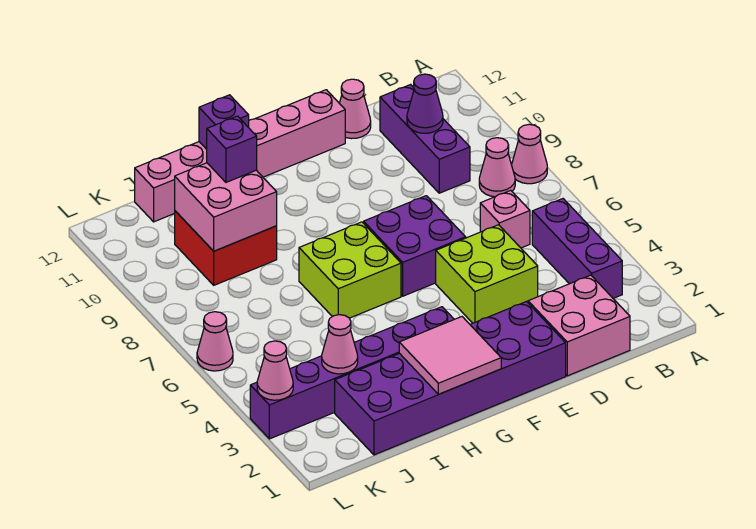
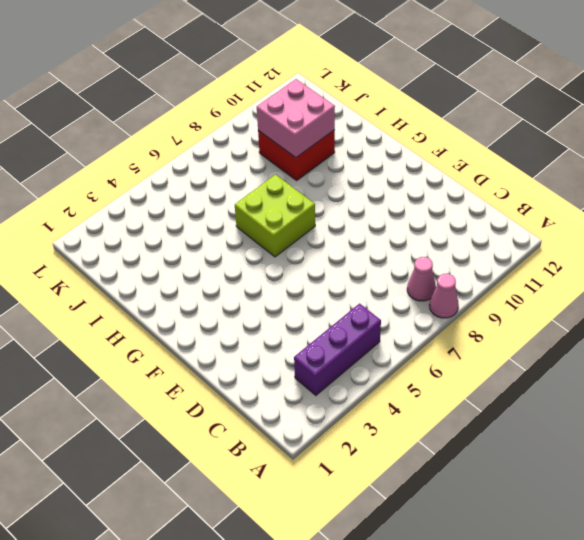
none -> pink brick C1:D2 level 1
none -> pink brick C6 level 1
none -> purple brick C9:C11 level 1

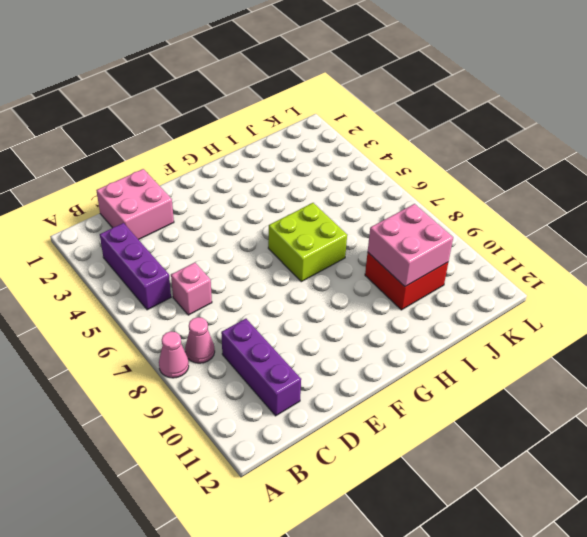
none -> lime brick D4:E5 level 1
none -> pink cone D12 level 1
none -> purple brick E1:J2 level 1

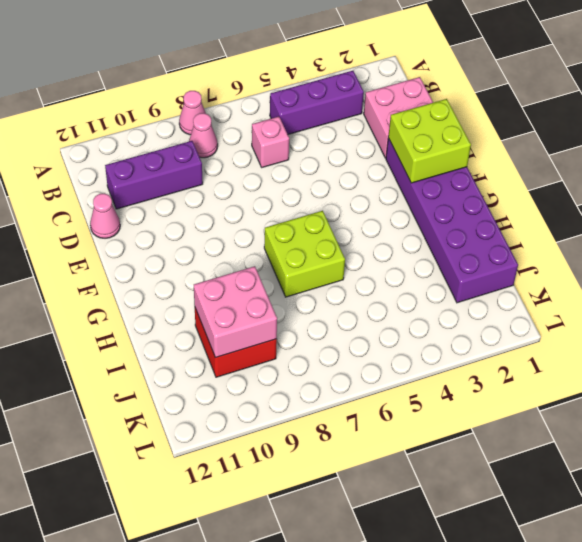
lime brick E1:F2 level 2 -> lime brick D4:E5 level 1
none -> purple brick E6:F7 level 1
none -> pink brick E12:J12 level 1
none -> purple brick G3:L3 level 1

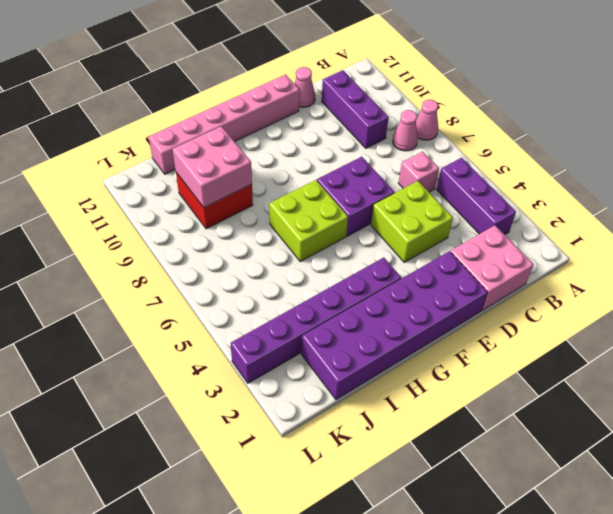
none -> pink cone L6 level 1
none -> purple cone C10 level 2
none -> pink tile G1:H2 level 2

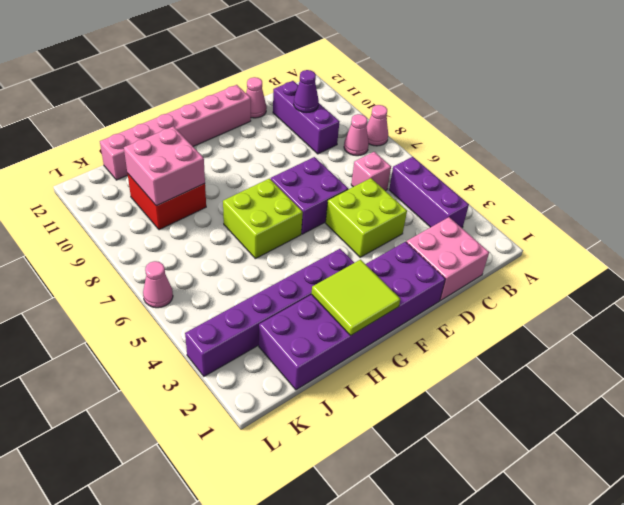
lime tile G1:H2 level 2 -> pink tile G1:H2 level 2
none -> purple brick H12 level 2
none -> pink cone J3 level 2
none -> pink cone L3 level 2

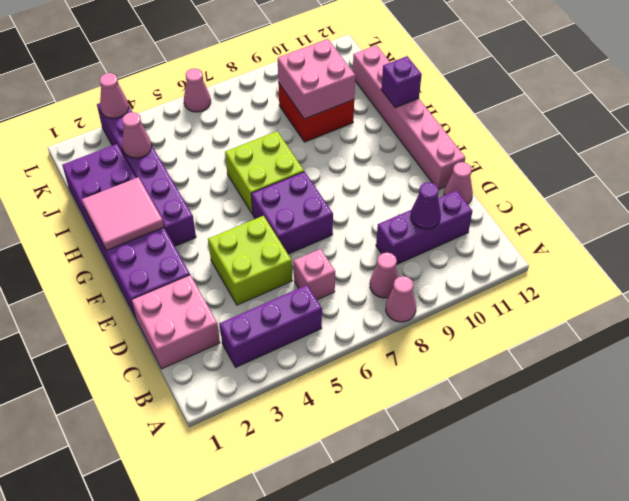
none -> purple brick I10 level 3

